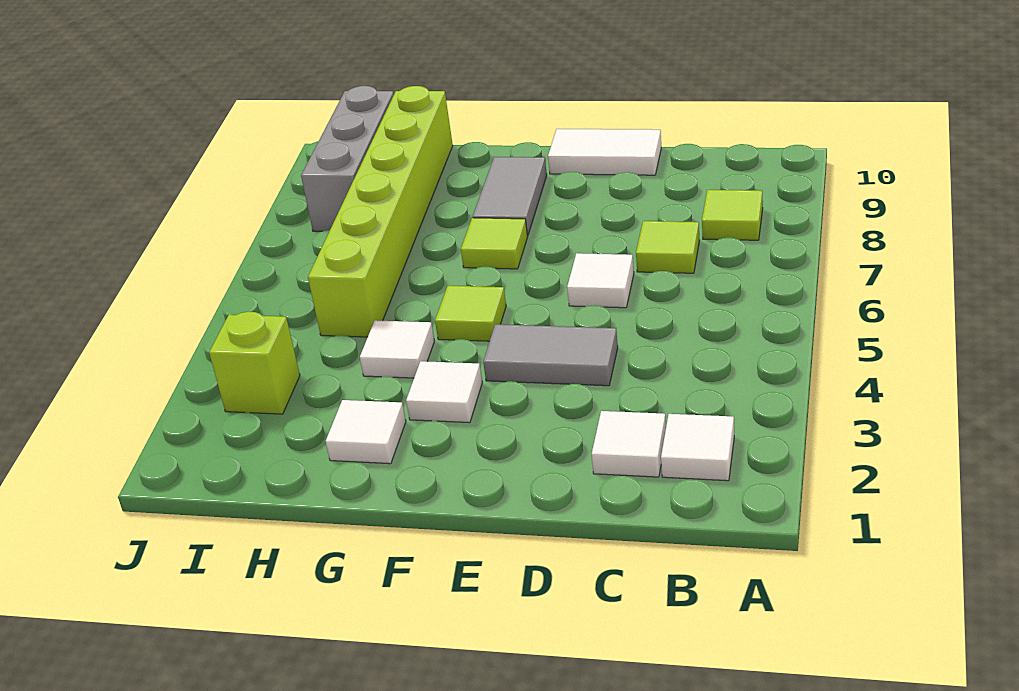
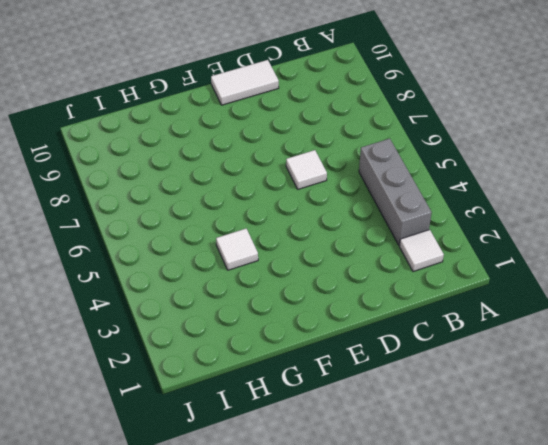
grey brick B3:B5 level 1 -> grey brick I8:I10 level 1
none -> lime tile B8 level 1
none -> white tile C2 level 1
none -> lime tile C7 level 1

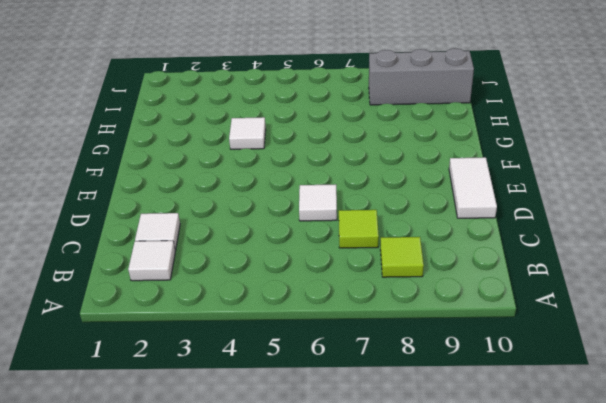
none -> grey tile D4:E4 level 1
none -> white tile F3 level 1
none -> lime tile F5 level 1

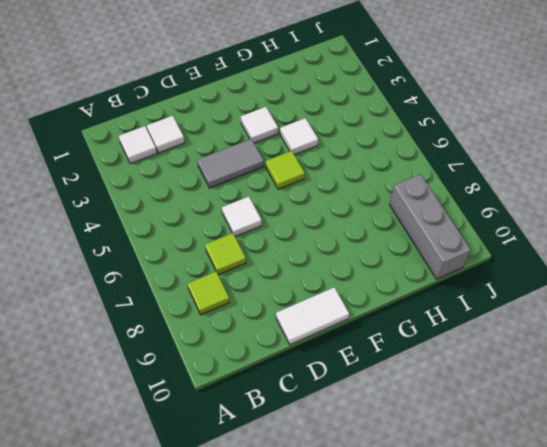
none -> lime tile F7 level 1
none -> grey tile F8:F9 level 1
none -> white tile G2 level 1

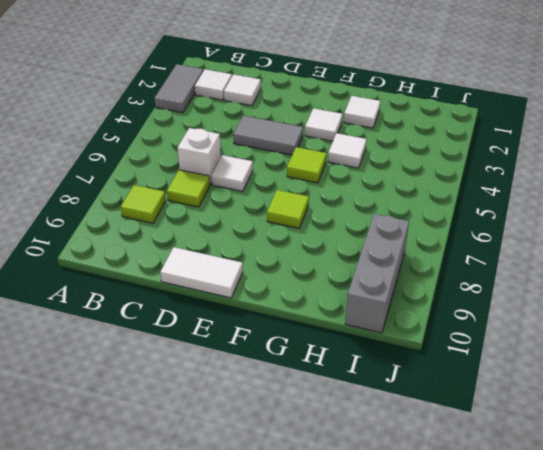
grey tile A2:A3 level 1 -> grey tile F8:F9 level 1
white brick C6 level 1 -> none
none -> lime brick H5:H10 level 1
none -> lime brick I3 level 1

